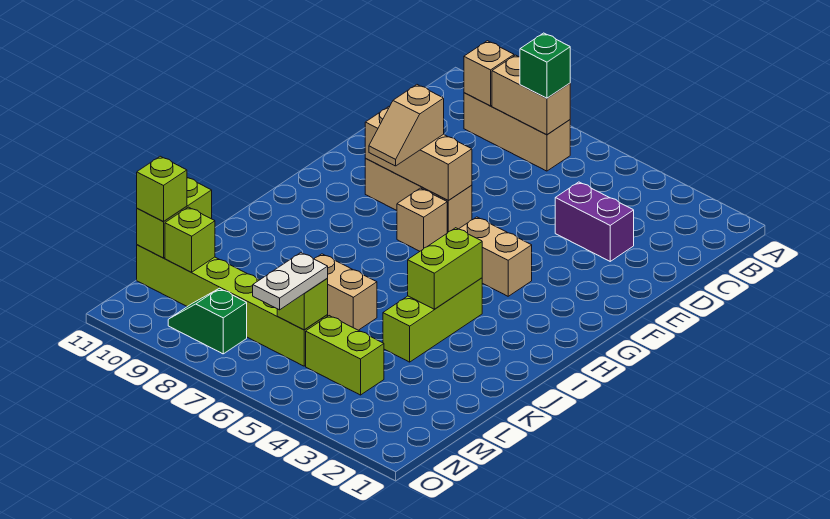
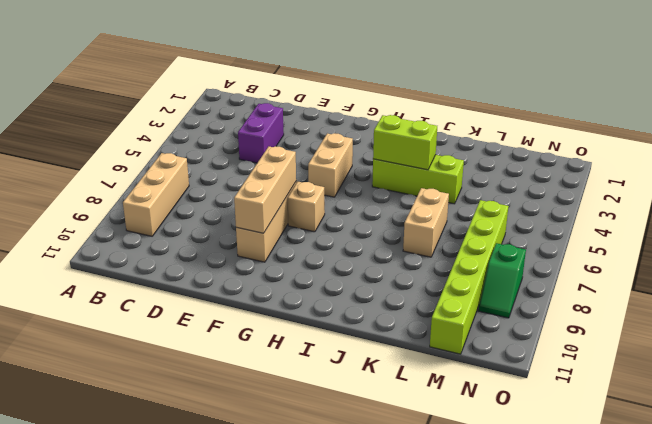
none -> lime brick M4:M5 level 1
none -> tan brick B7:B8 level 2
none -> tan brick B9 level 2

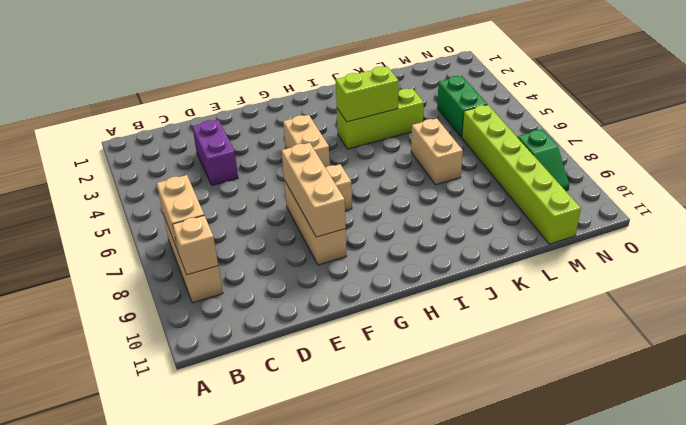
green brick M4:M5 level 1 -> lime brick M4:M5 level 1
none -> lime brick L11:M11 level 2
none -> lime brick M6 level 2
none -> lime brick M10 level 2

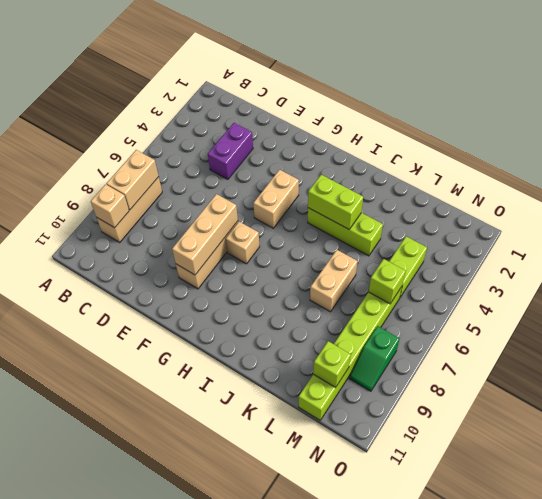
none -> lime brick L11:M11 level 2
none -> green brick B7 level 3
none -> tan slope F8:G8 level 3 top F

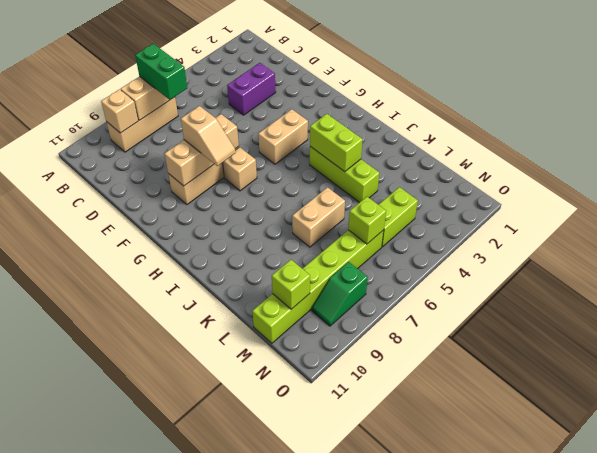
green brick B7:C7 level 3 -> green brick B7 level 3
none -> lime brick L11:M11 level 2
none -> white plate M6:N6 level 3
none -> lime brick M11 level 3

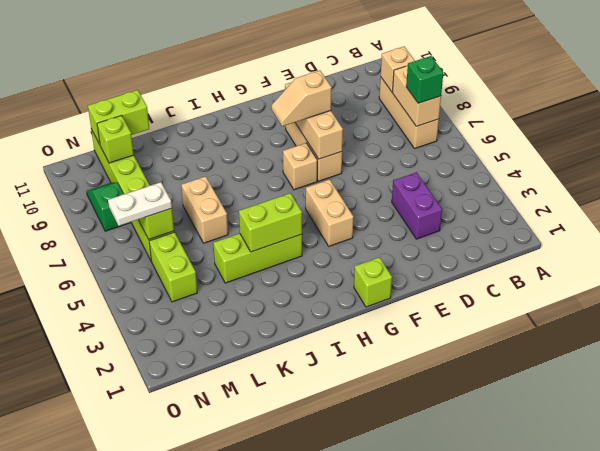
lime brick G1 level 1 -> lime brick M11 level 3

